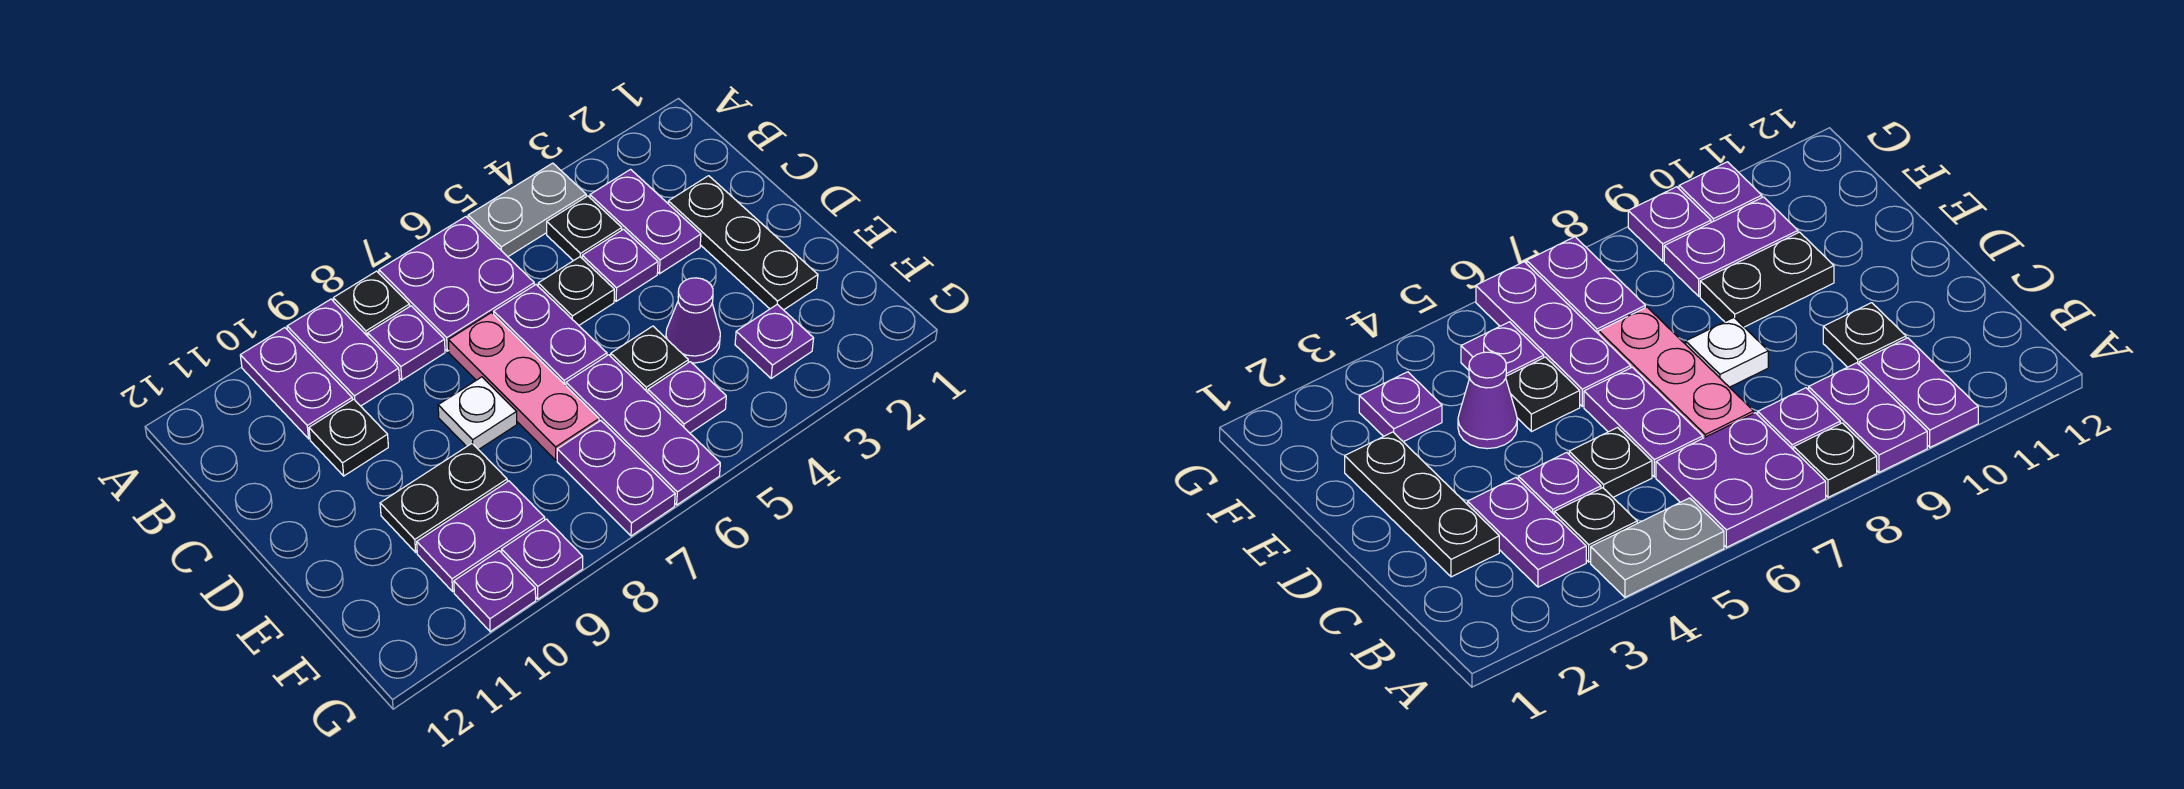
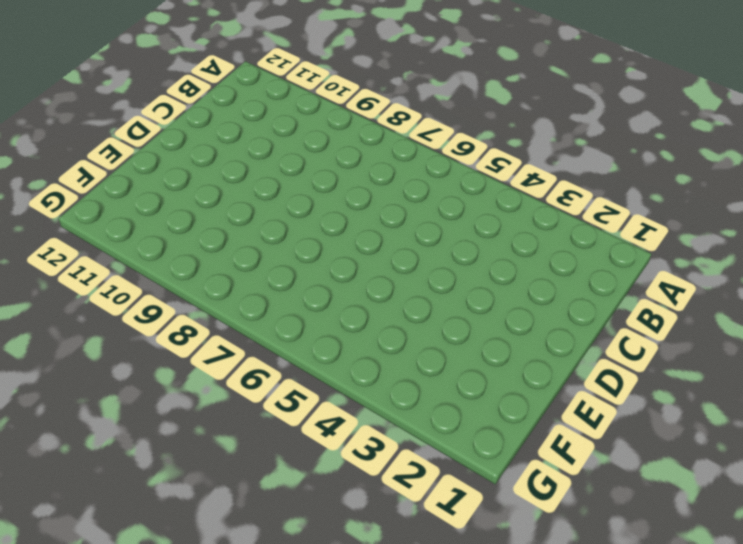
none -> grey plate A4:A5 level 1
none -> purple plate A6:B7 level 1
none -> black plate A8 level 1

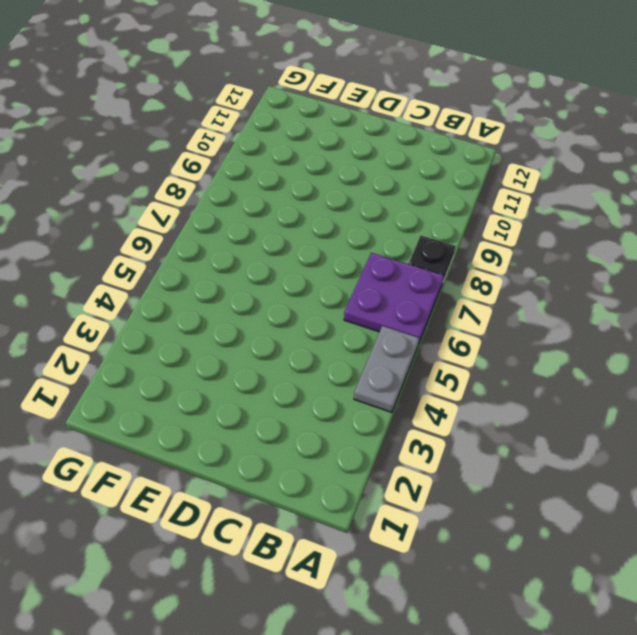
none -> purple plate A9:B9 level 1
none -> purple plate A10:B10 level 1
none -> purple plate B3:C3 level 1

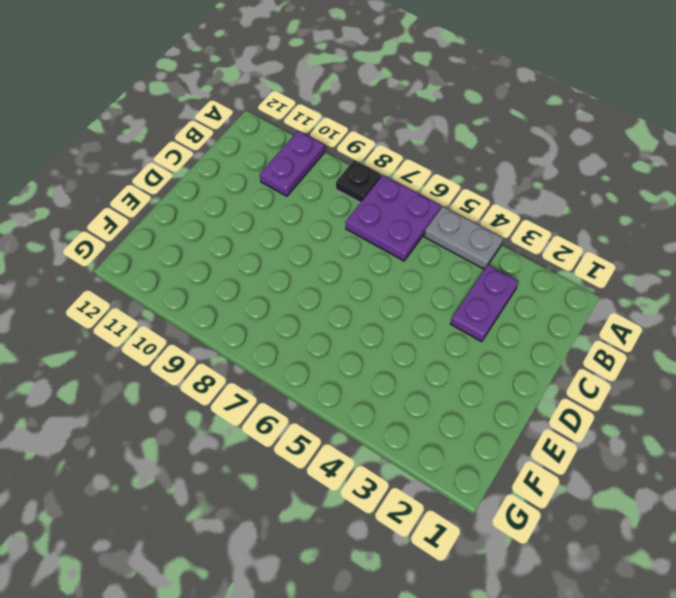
none -> purple plate A9:B9 level 1
none -> black plate B4 level 1
none -> purple plate B8 level 1

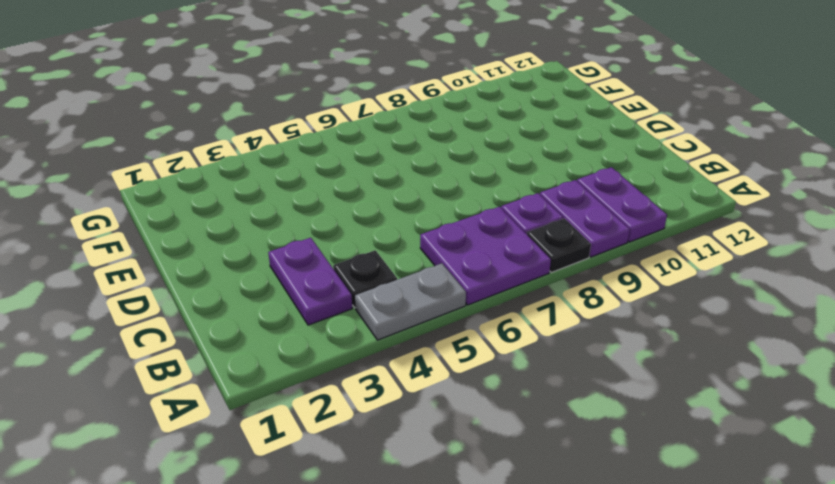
none -> black plate C2:E2 level 1
none -> purple plate C4 level 1
none -> black plate C5 level 1

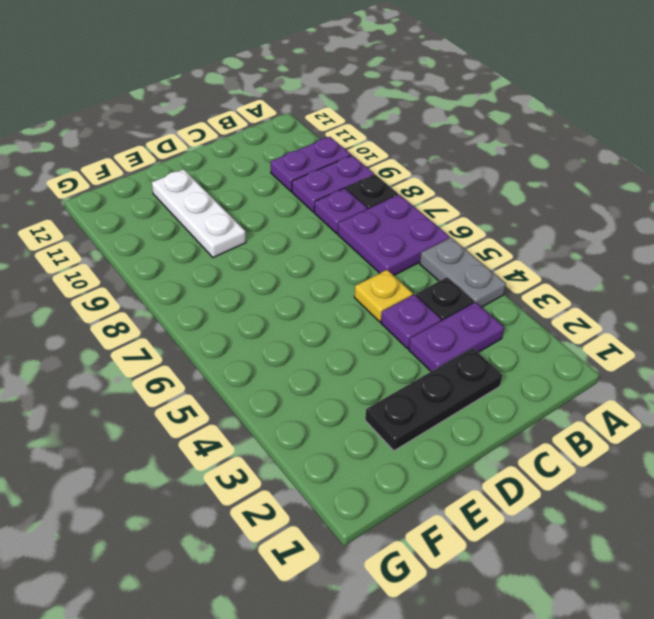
yellow plate C5 level 1 -> black plate C5 level 1
white plate E9:E11 level 1 -> black plate E9:E10 level 1
none -> purple plate C6:D6 level 1
none -> pink plate C7:E7 level 1
none -> black plate C10 level 1

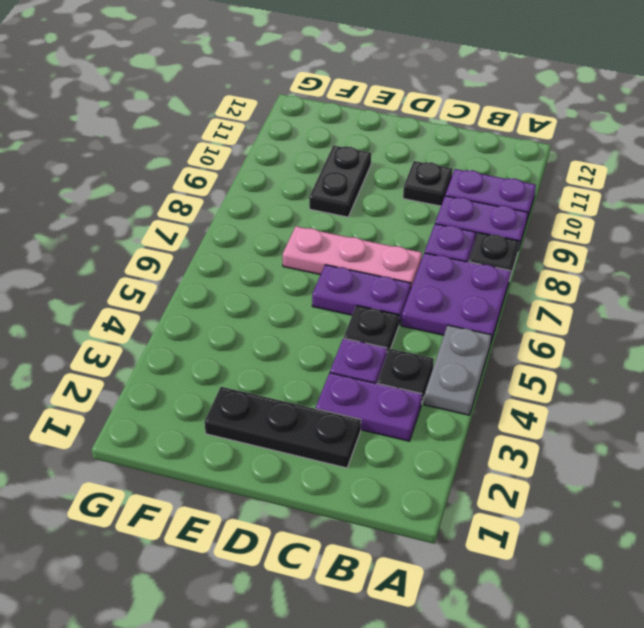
none -> white plate D8 level 1
none -> purple cone E4 level 1
none -> black plate E5 level 1

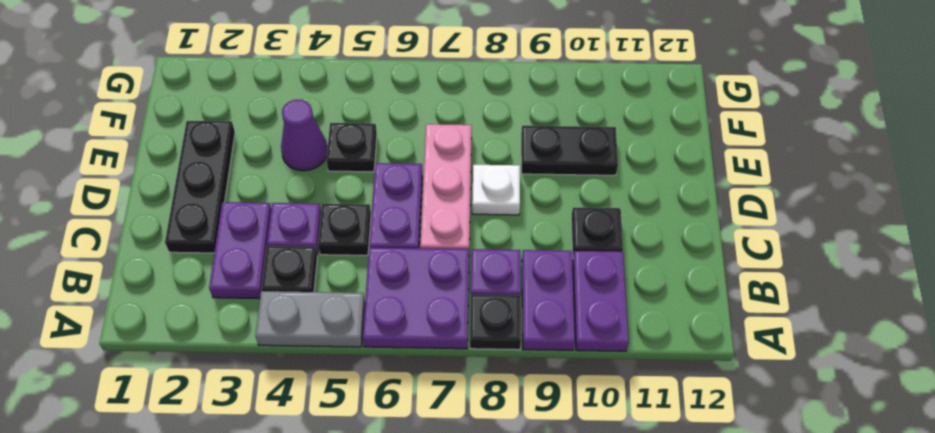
none -> purple plate E6:G6 level 1
none -> purple plate F3 level 1
none -> purple plate F5 level 1

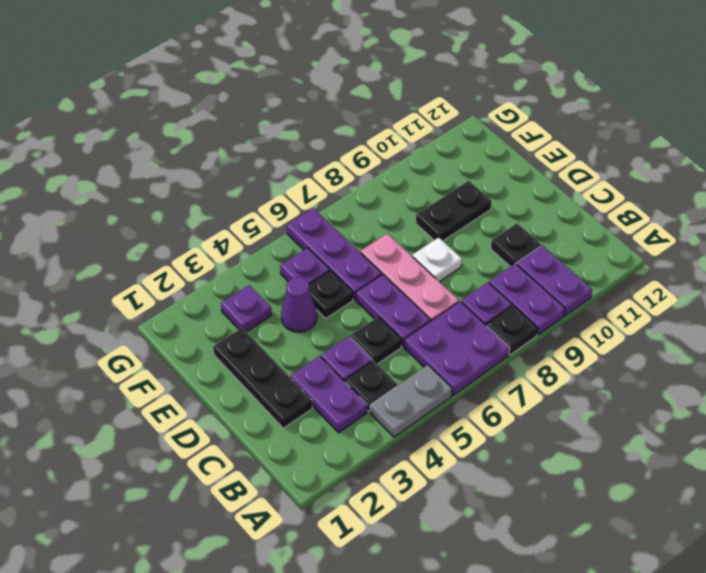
none -> purple plate F7:G7 level 1
none -> purple plate F9:F10 level 1
none -> purple plate G9 level 1

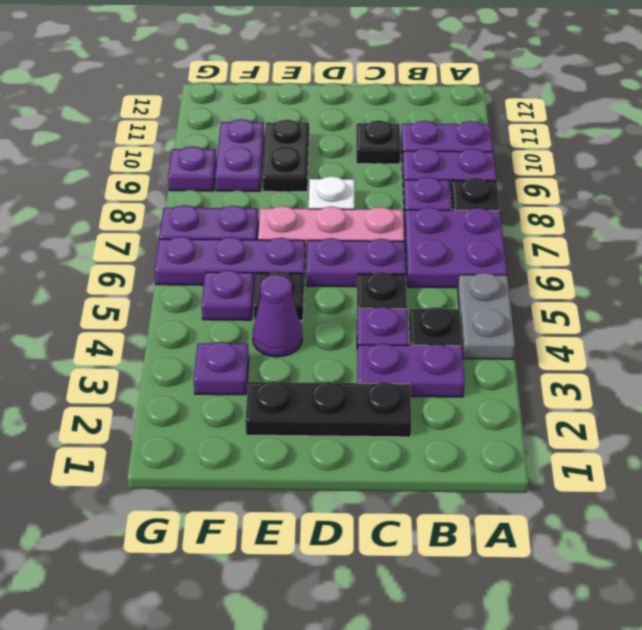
none -> purple plate G10 level 1

